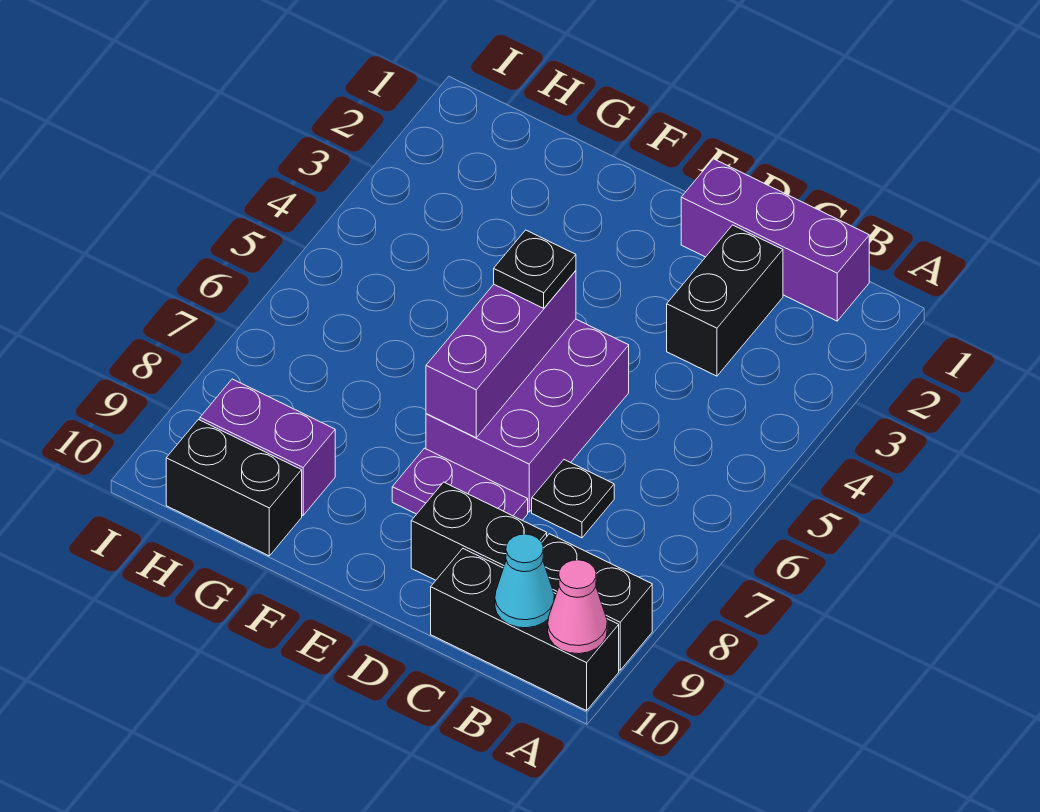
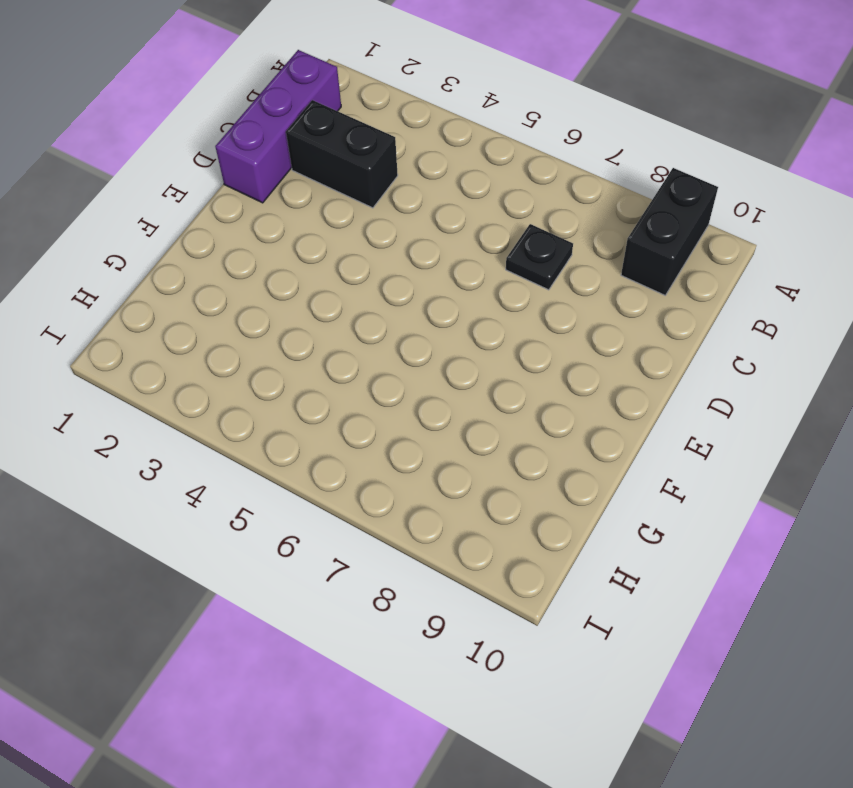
none -> black brick A10:C10 level 1
none -> black brick C9:D9 level 1
none -> purple brick D5:E7 level 1

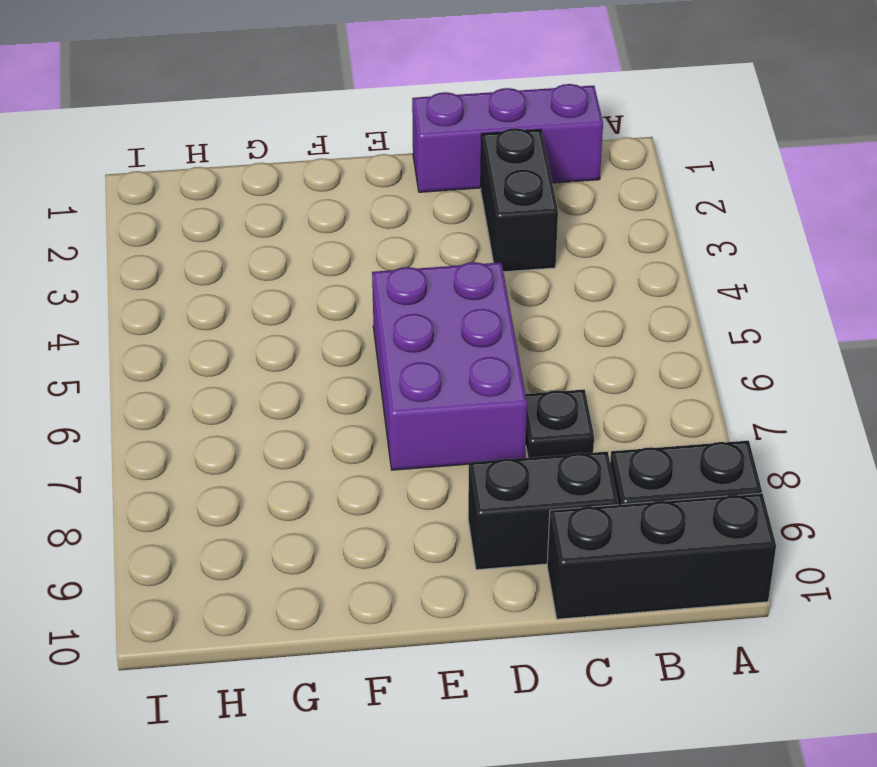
none -> purple plate D8:E8 level 1
none -> purple brick G9:H9 level 1
none -> black brick G10:H10 level 1

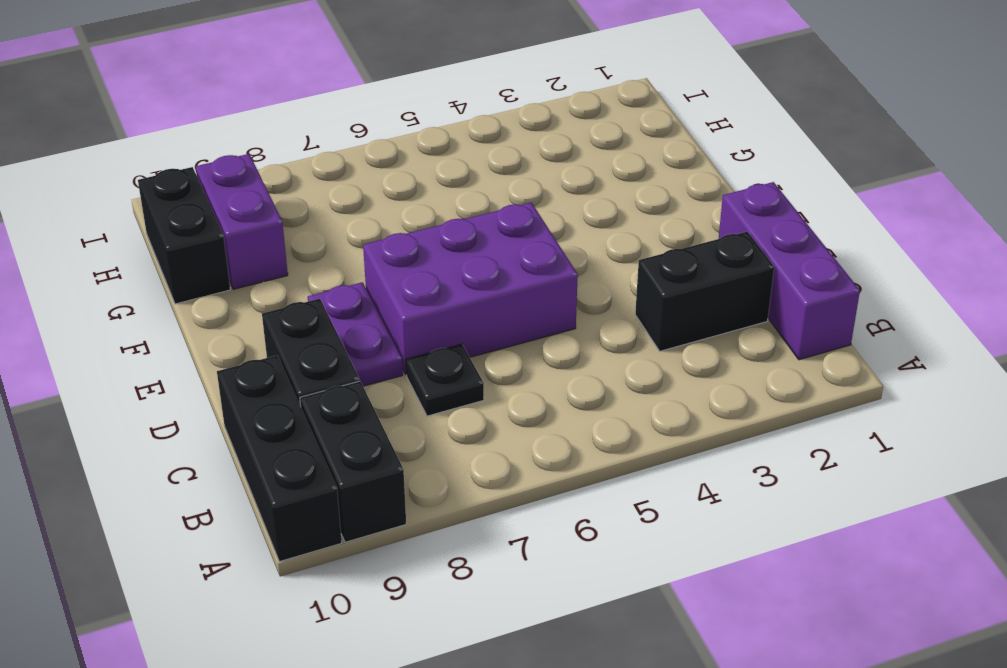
none -> pink cone A10 level 2
none -> cyan cone B10 level 2
none -> purple brick E5:E7 level 2

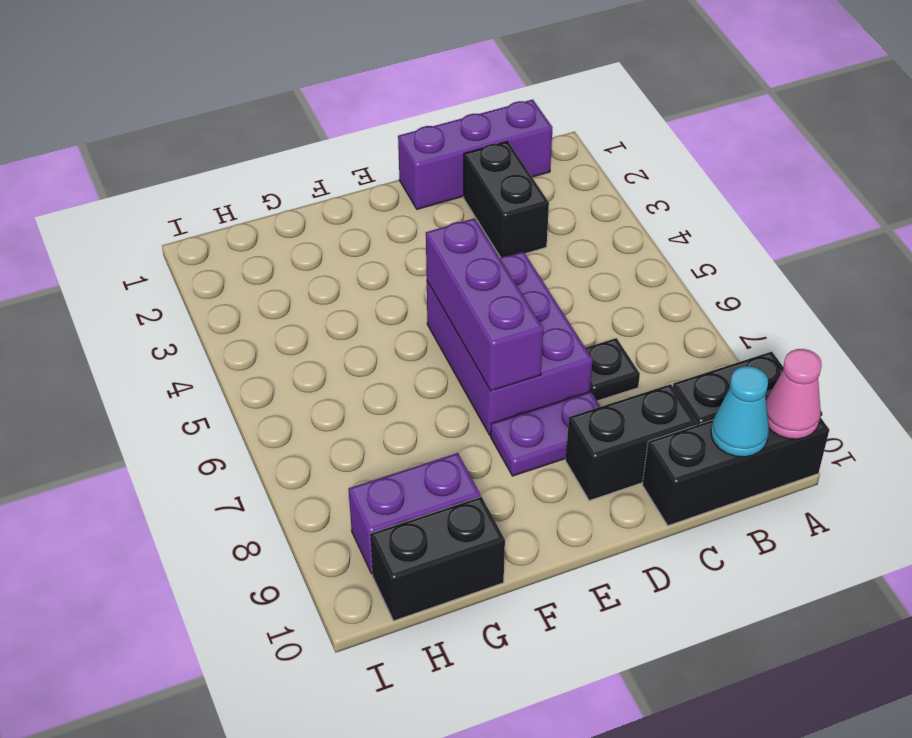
none -> black plate E5 level 3

